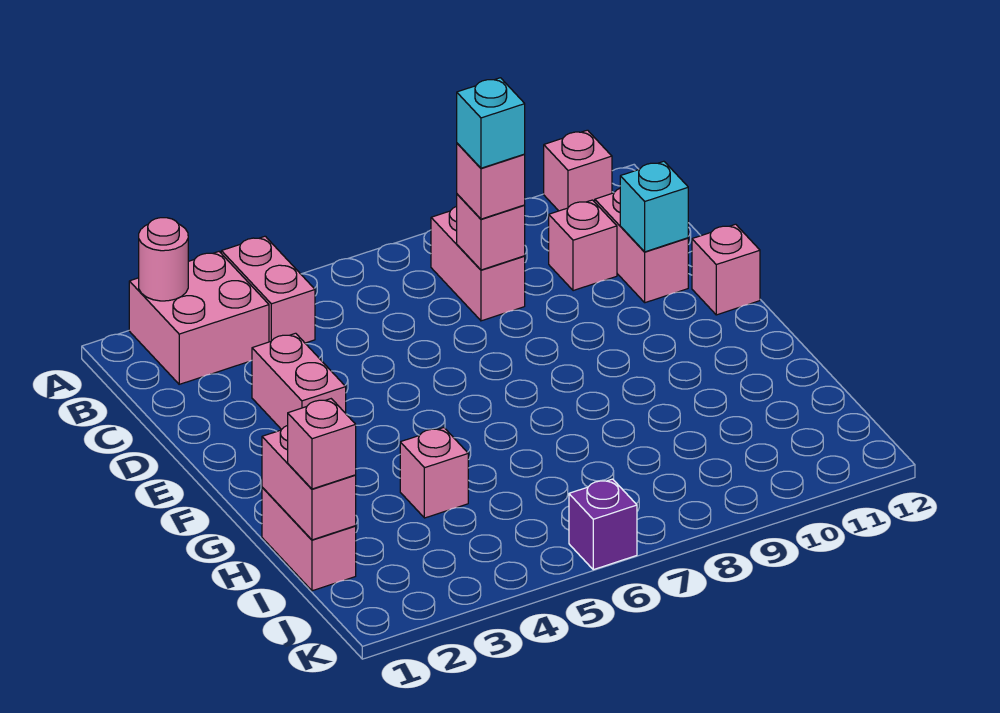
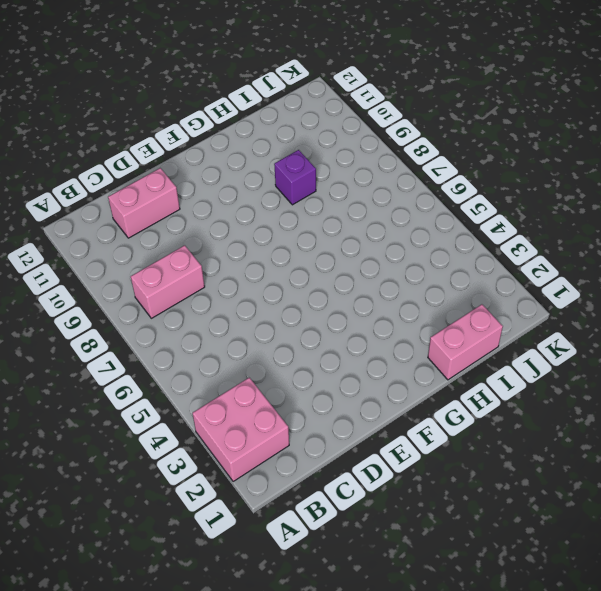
purple brick H9 level 1 -> purple brick K6 level 1
none -> pink brick A4:B4 level 1
none -> pink brick A11 level 1
none -> pink brick C10 level 1

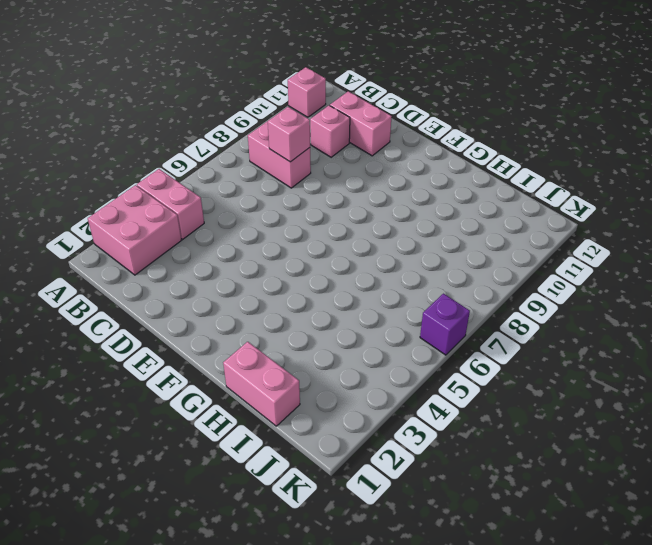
none -> pink brick D3:E3 level 1
none -> pink brick E12 level 1
none -> pink brick H4 level 1

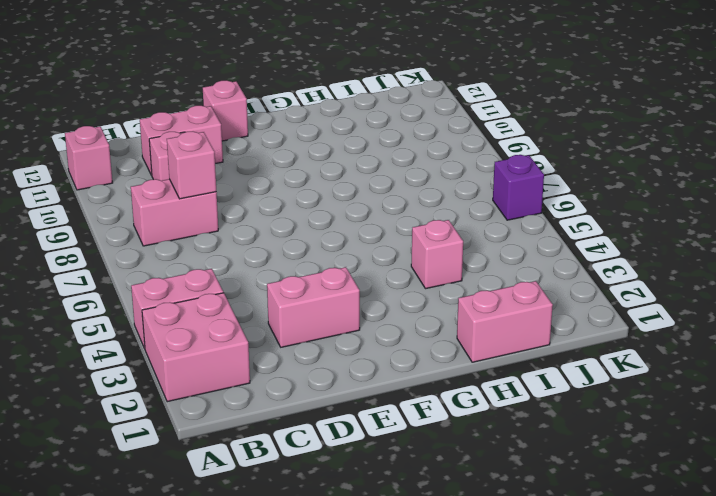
none -> pink round brick A2 level 2
none -> cyan brick D11 level 2
none -> pink brick H1:I1 level 2

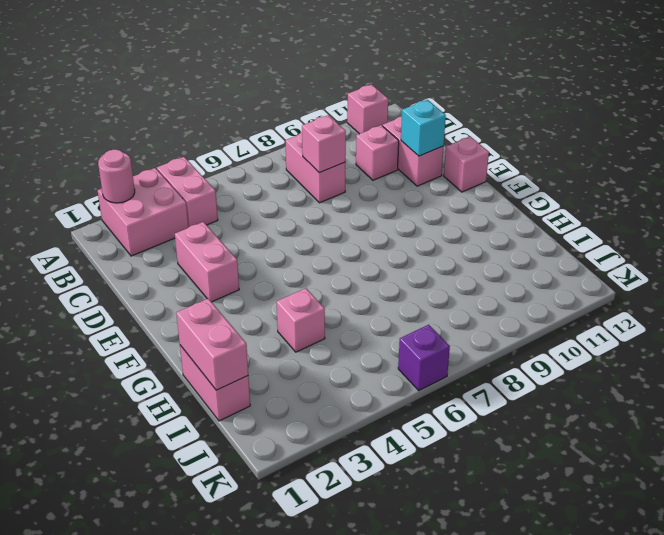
none -> pink brick C8 level 3
none -> pink brick I1 level 3
none -> cyan brick C8 level 4

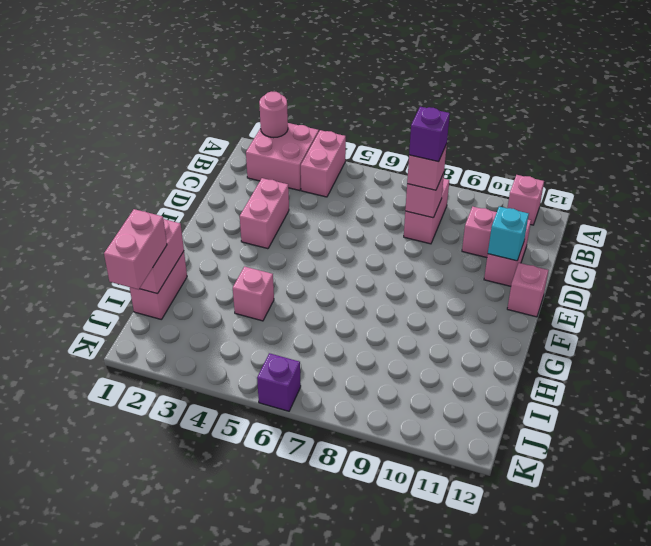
purple brick C8 level 4 -> cyan brick C8 level 4
pink brick I1:J1 level 3 -> pink brick I1 level 3

